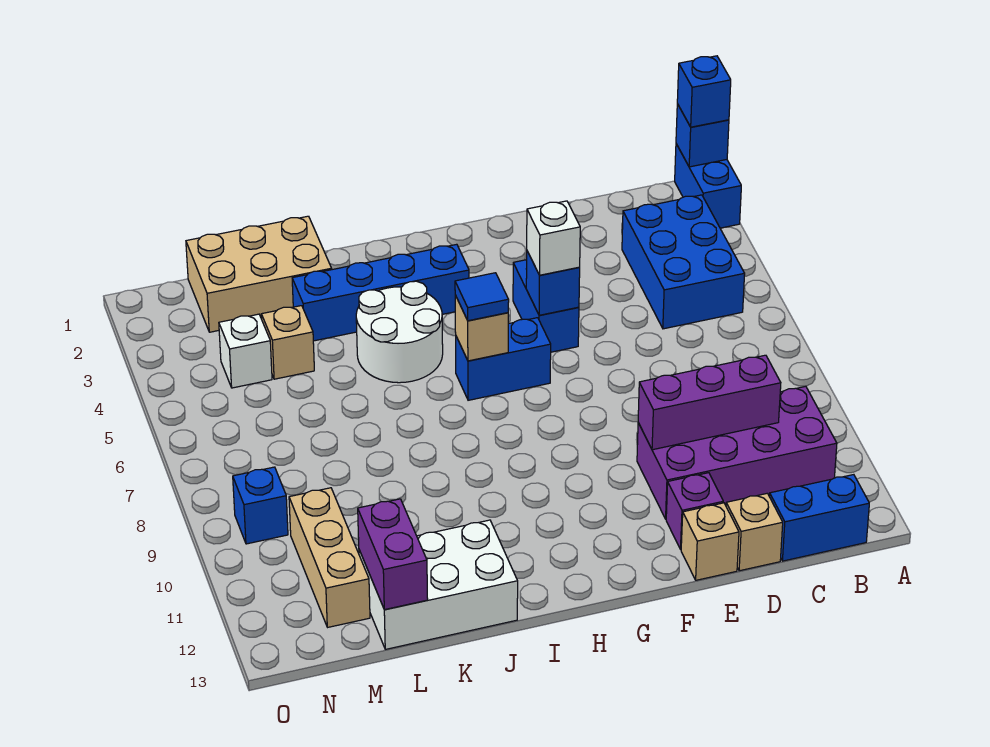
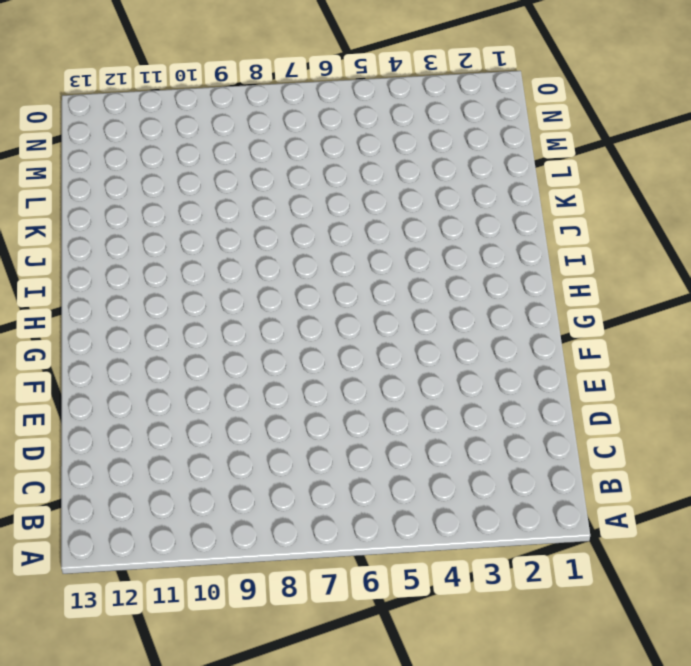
none -> blue brick A1:A2 level 1
none -> blue brick B3:C5 level 1
none -> purple brick B10:E11 level 1

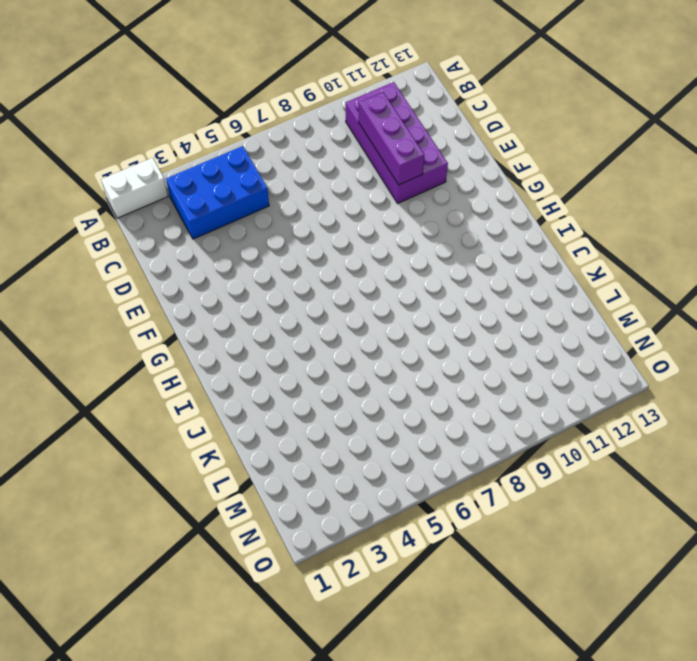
white brick A1:A2 level 1 -> blue brick A1:A2 level 1
none -> blue brick B13:C13 level 1
none -> tan brick D13 level 1
none -> purple brick E12 level 1

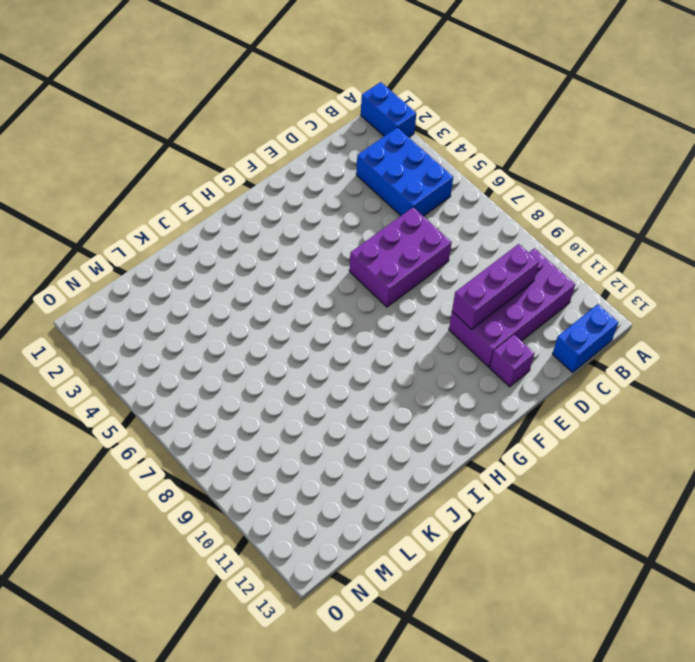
purple brick D6:F7 level 1 -> none
none -> tan brick D13 level 1
none -> tan brick E13 level 1
none -> blue brick F4:F5 level 1

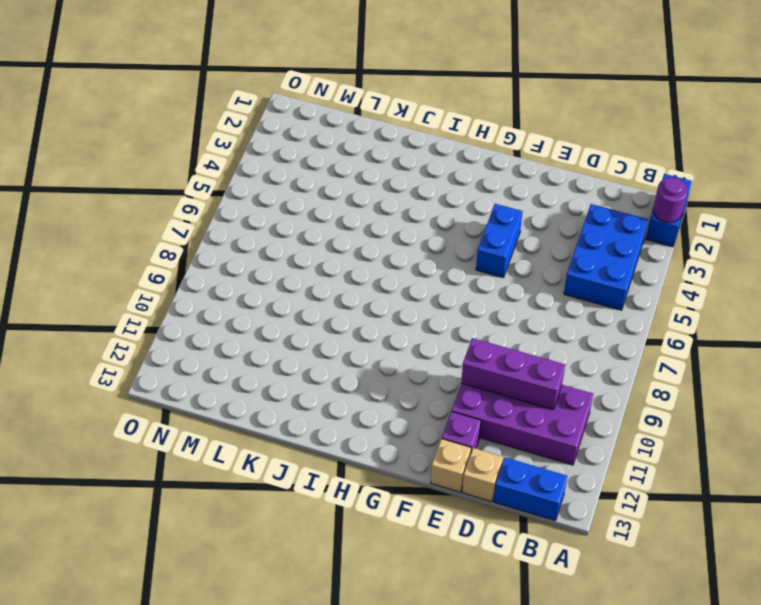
purple round brick A2 level 2 -> none
none -> blue brick G6:H6 level 1
none -> blue brick H3:K3 level 1
none -> white round brick I4:J5 level 1

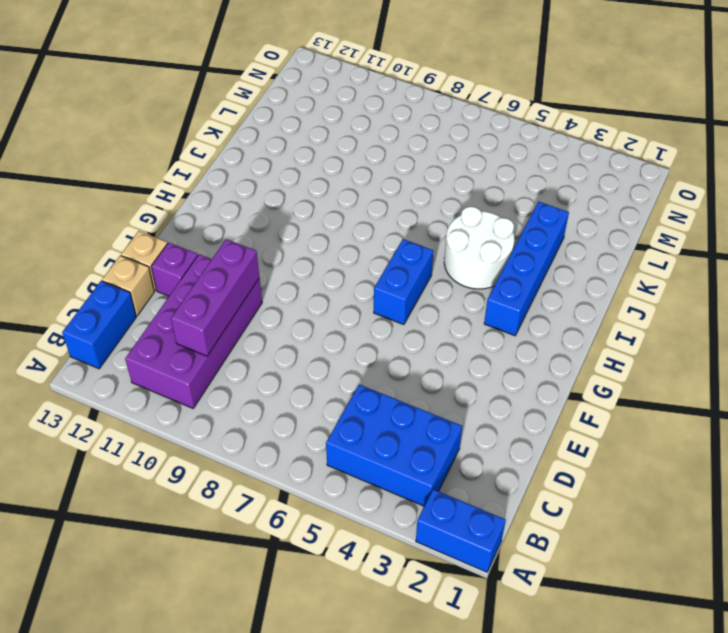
none -> blue brick F4:F5 level 1
none -> white brick J12:L13 level 1
none -> tan brick K1:M2 level 1

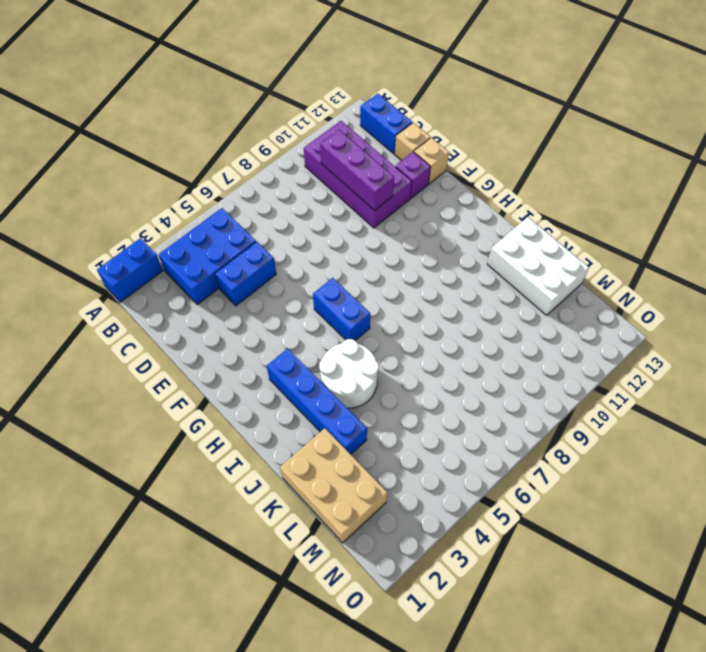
blue brick D4:D5 level 1 -> blue brick F4:F5 level 1
none -> tan brick L4 level 1
none -> white brick M4 level 1
none -> tan brick M10:M12 level 1

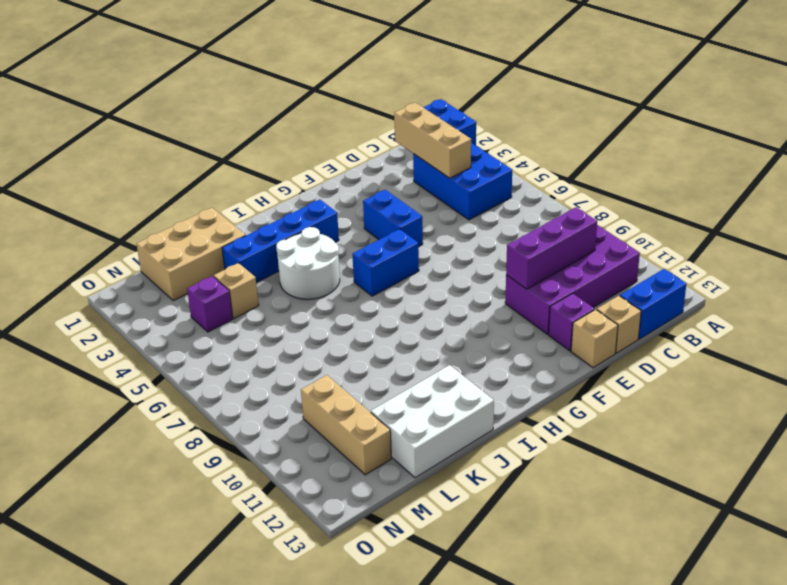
tan brick C2:C4 level 2 -> none
purple brick M4 level 1 -> white brick M4 level 1
none -> blue brick N9 level 1
none -> blue brick A1 level 2
none -> blue brick F5 level 2

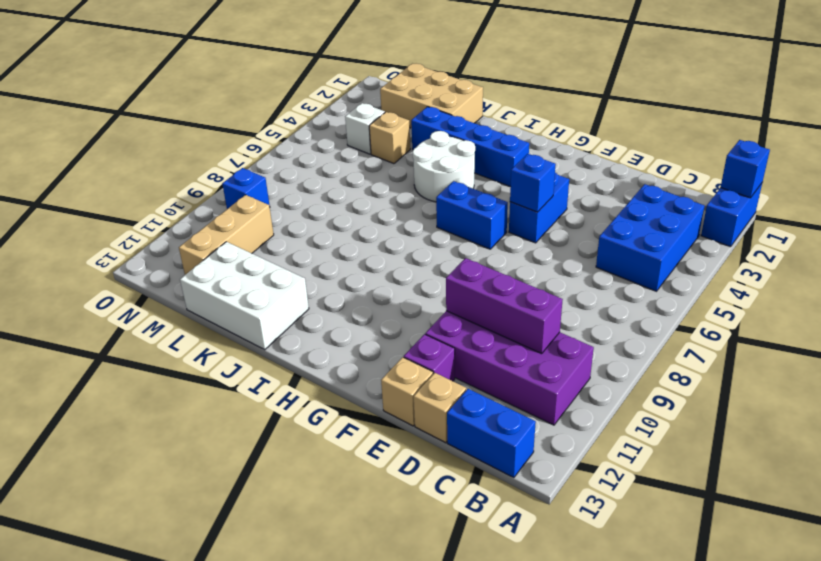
none -> tan brick H6 level 2
none -> purple brick L12:L13 level 2
none -> blue brick A1 level 3

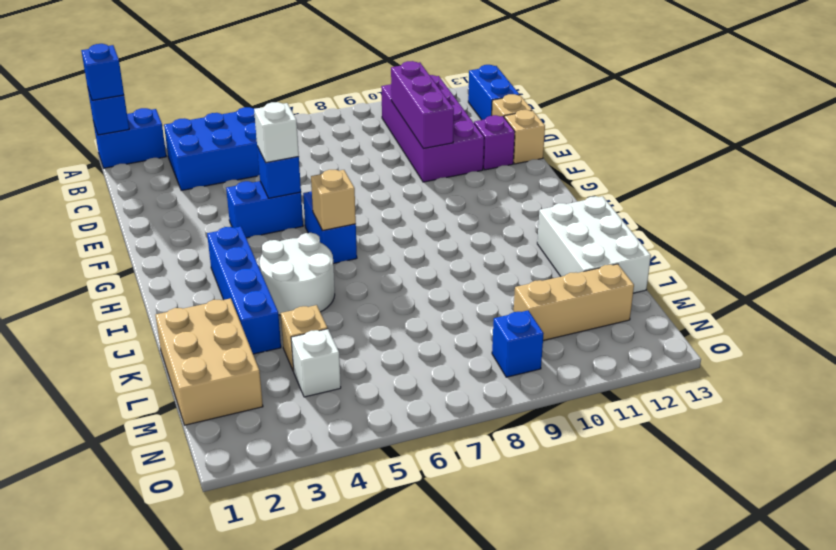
none -> purple brick L12:L13 level 2
none -> blue tile H6 level 3

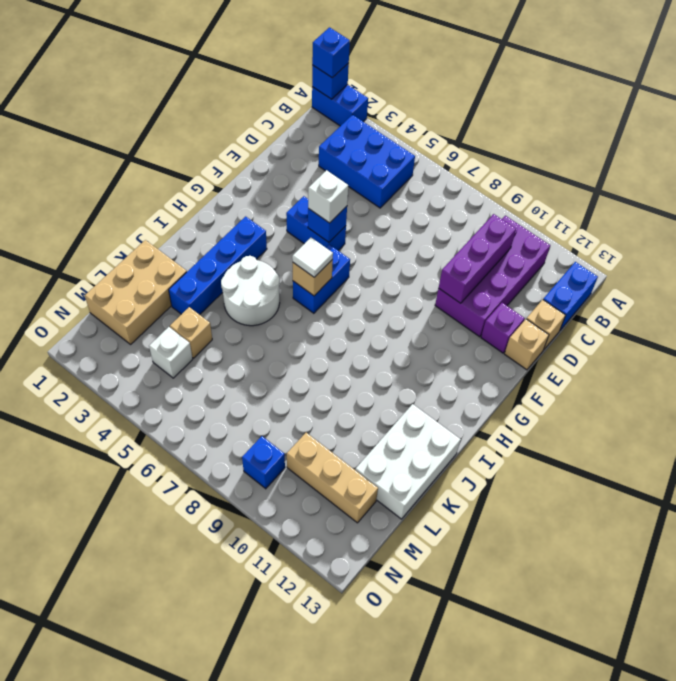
white tile H6 level 3 -> blue tile H6 level 3
none -> purple brick L12:L13 level 2

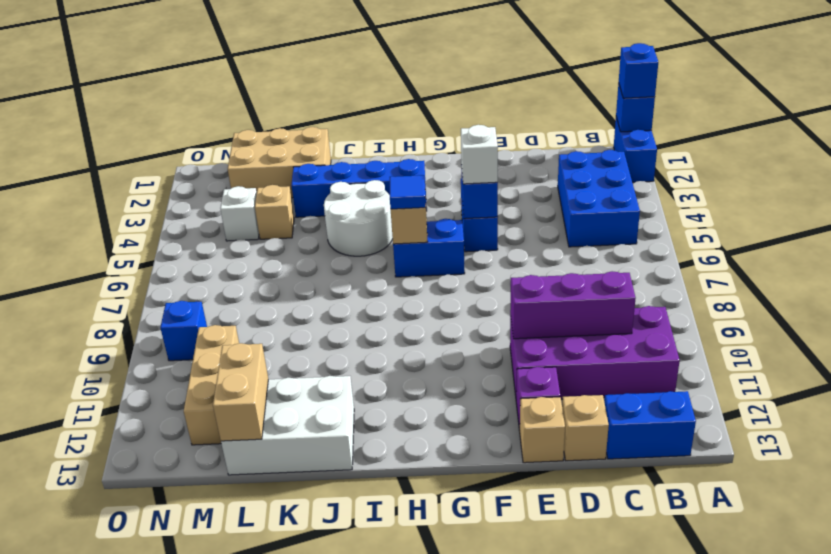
tan brick L12:L13 level 2 -> purple brick L12:L13 level 2

